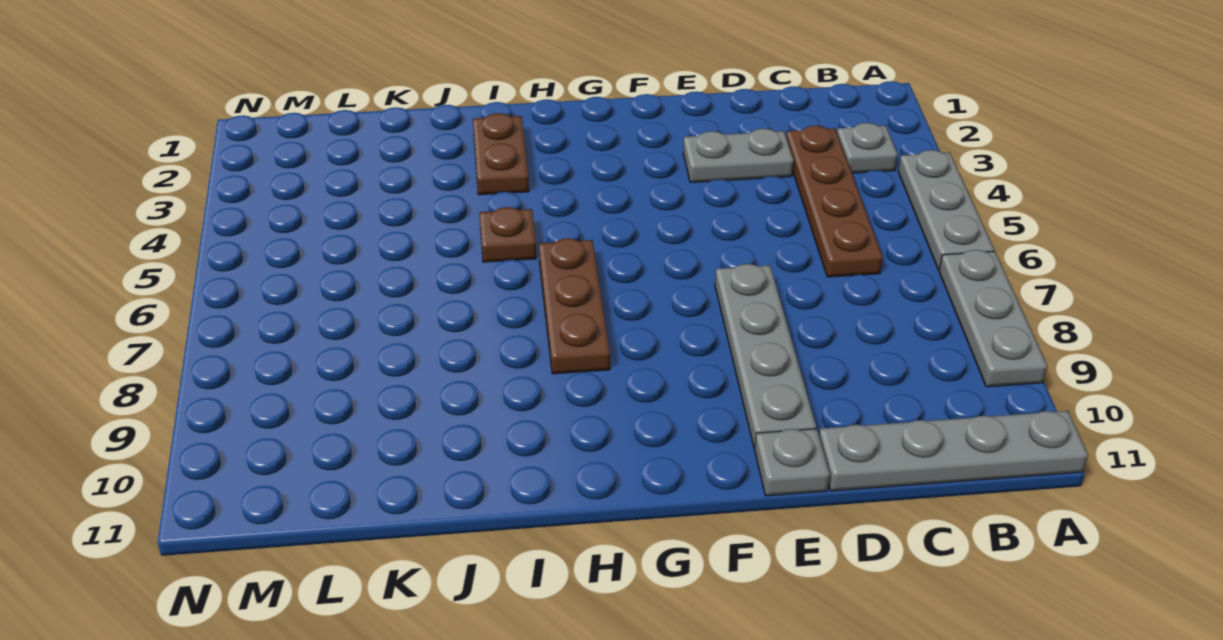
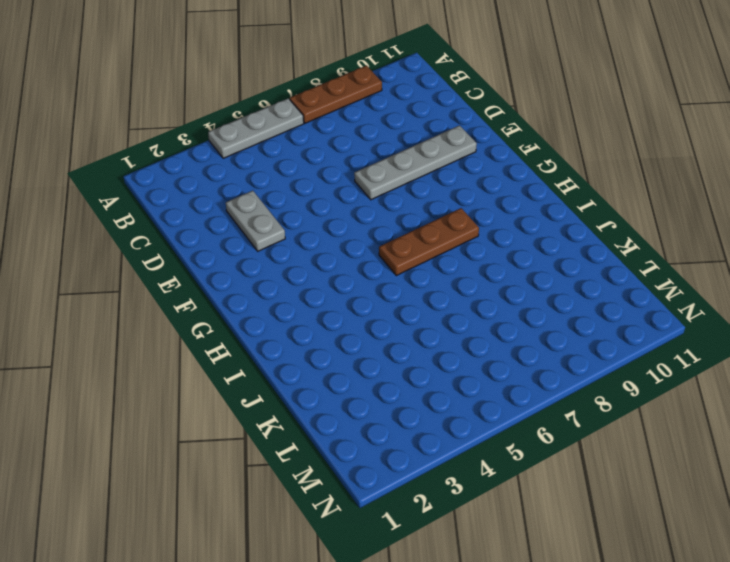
brown plate A7:A9 level 1 -> grey plate A7:A9 level 1
none -> grey plate A11:D11 level 1
none -> grey plate B3 level 1

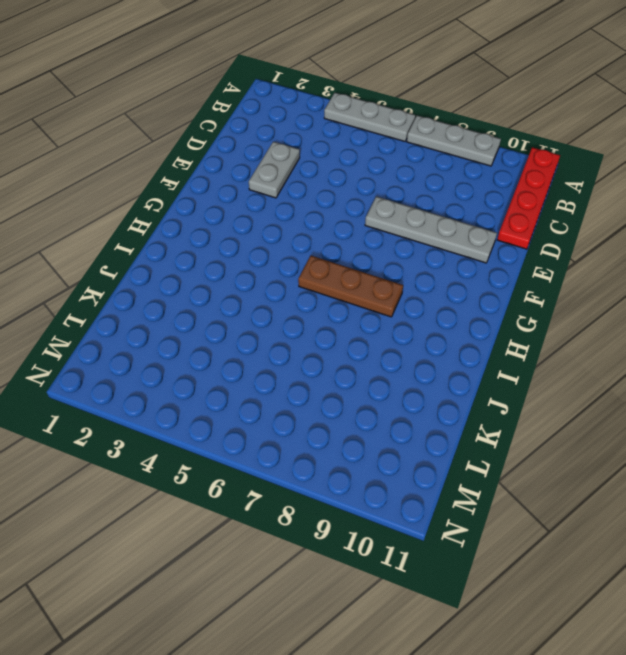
red plate A11:D11 level 1 -> grey plate A11:D11 level 1
none -> grey plate B3 level 1
none -> brown plate C3:C6 level 1

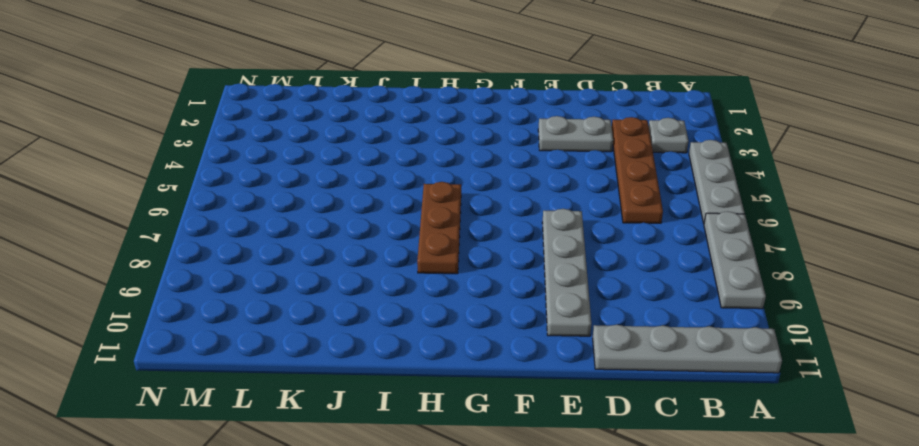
none -> grey plate E11 level 1
none -> brown plate I2:I3 level 1

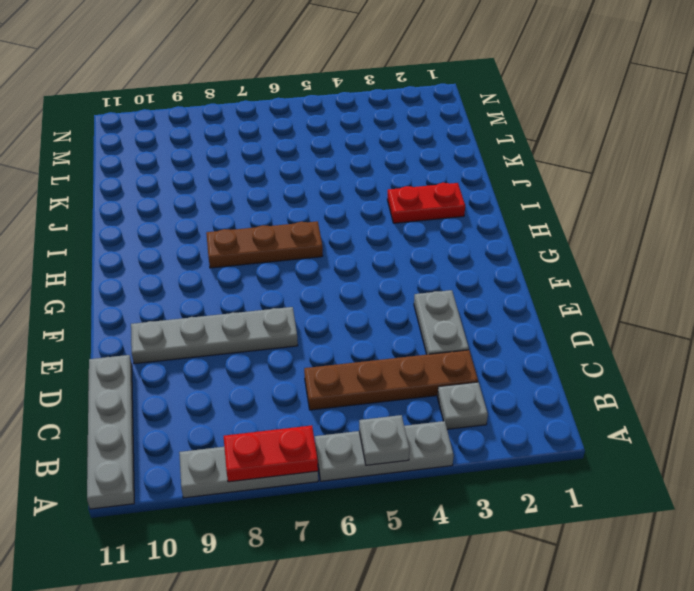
grey plate A5 level 2 -> grey plate E11 level 1
red plate A7:A8 level 2 -> none
red plate I2:I3 level 1 -> brown plate I2:I3 level 1
none -> brown plate I5 level 1

